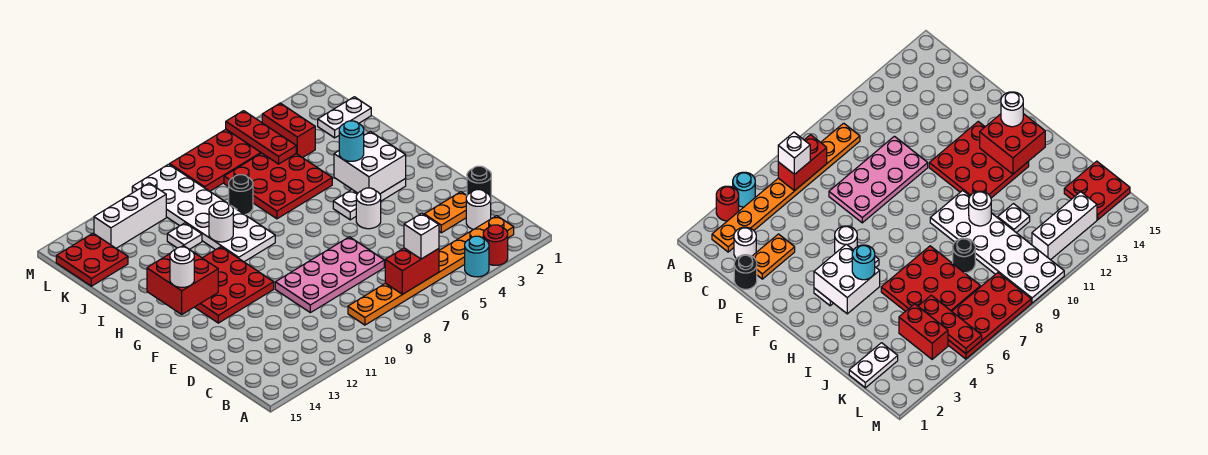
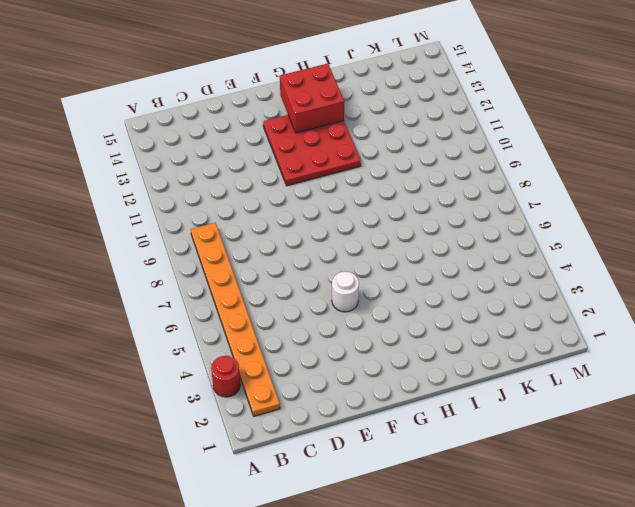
none -> cyan round brick A4 level 1
none -> white round brick C2 level 1
none -> black round brick D1 level 1

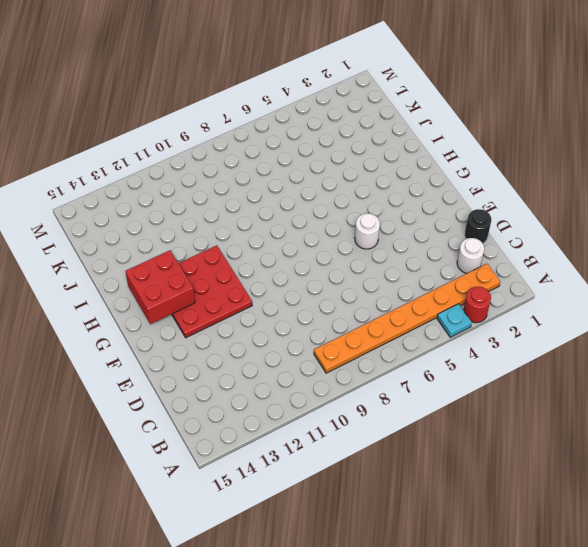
cyan plate A4 level 1 -> cyan round brick A4 level 1
none -> orange plate D2:D3 level 1
none -> pink plate D7:E10 level 1
none -> white plate G3:G5 level 1

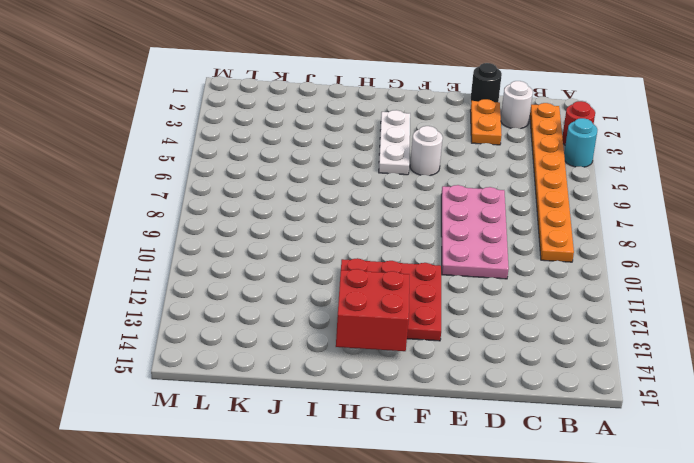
none -> white plate H9:M10 level 1
none -> red plate I5:K7 level 1
none -> black round brick J8 level 1

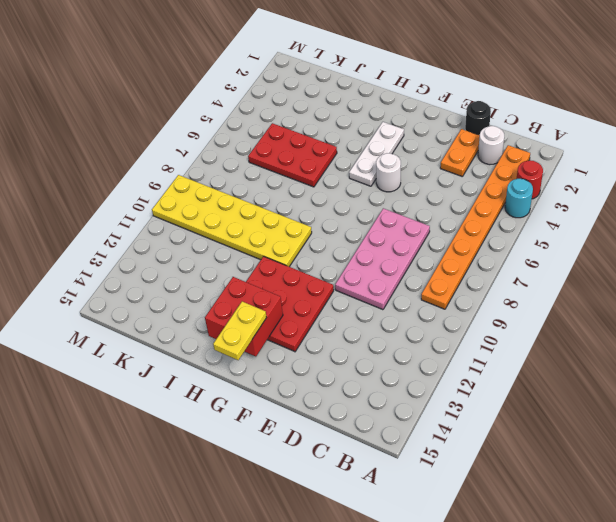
yellow plate G14:G15 level 3 -> white round brick G14 level 3
yellow plate H9:M10 level 1 -> white plate H9:M10 level 1
red plate I5:K6 level 1 -> red plate I5:K7 level 1
none -> black round brick J8 level 1
none -> white plate J11 level 1
none -> white plate K1:K2 level 1

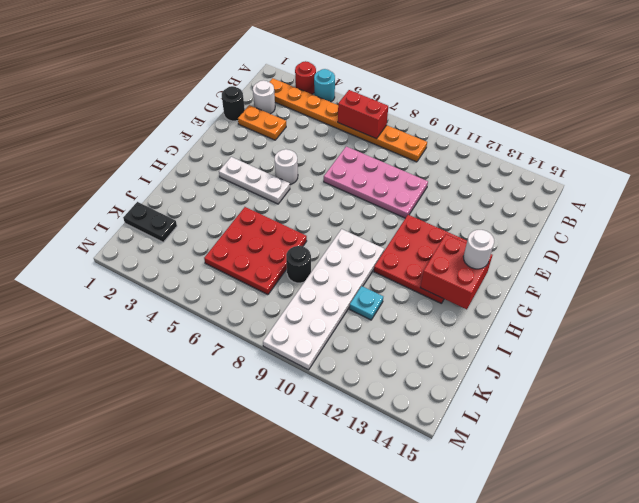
cyan plate J11 level 1 -> white plate J11 level 1
black plate K1:K2 level 1 -> white plate K1:K2 level 1
none -> red brick K4:L4 level 1
none -> red plate K14:L15 level 1
none -> red plate L5:M8 level 1

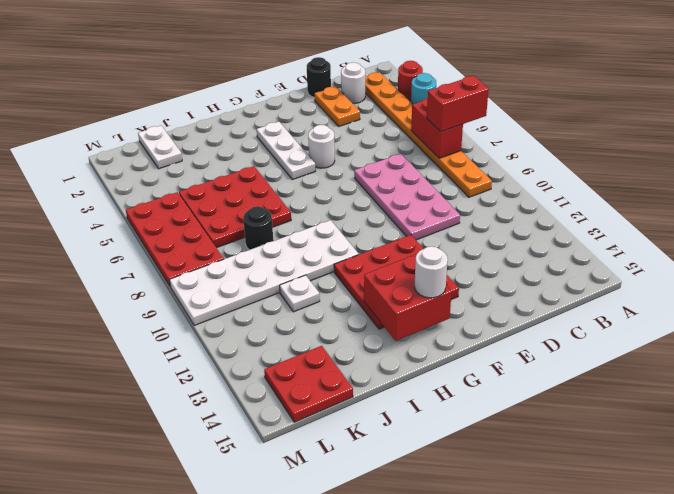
red brick A7:B7 level 3 -> red brick K4:L4 level 1
none -> white brick L11:L13 level 1
none -> white brick G3:H4 level 2
none -> white round brick I10 level 2

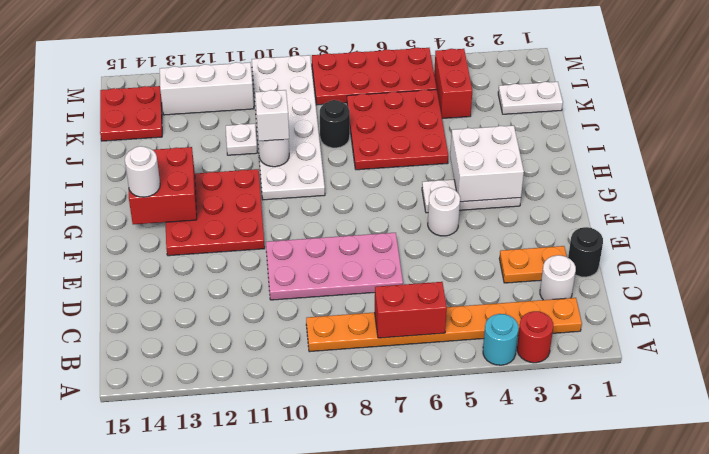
white brick I10 level 3 -> white brick B6 level 3
none -> red plate K5:M5 level 2
none -> cyan round brick H4 level 3

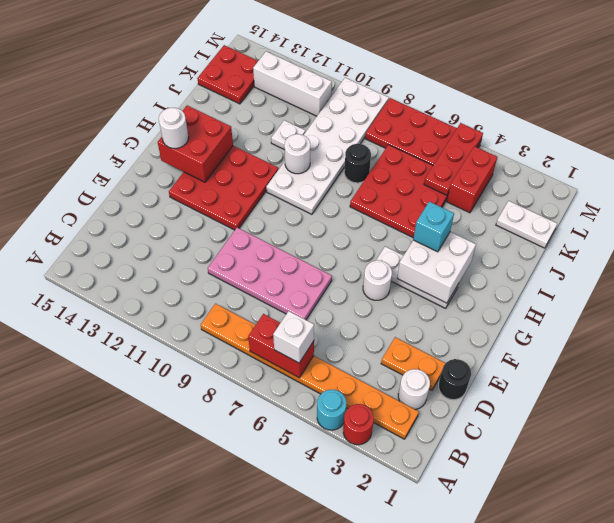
cyan brick H4 level 3 -> cyan round brick H4 level 3

